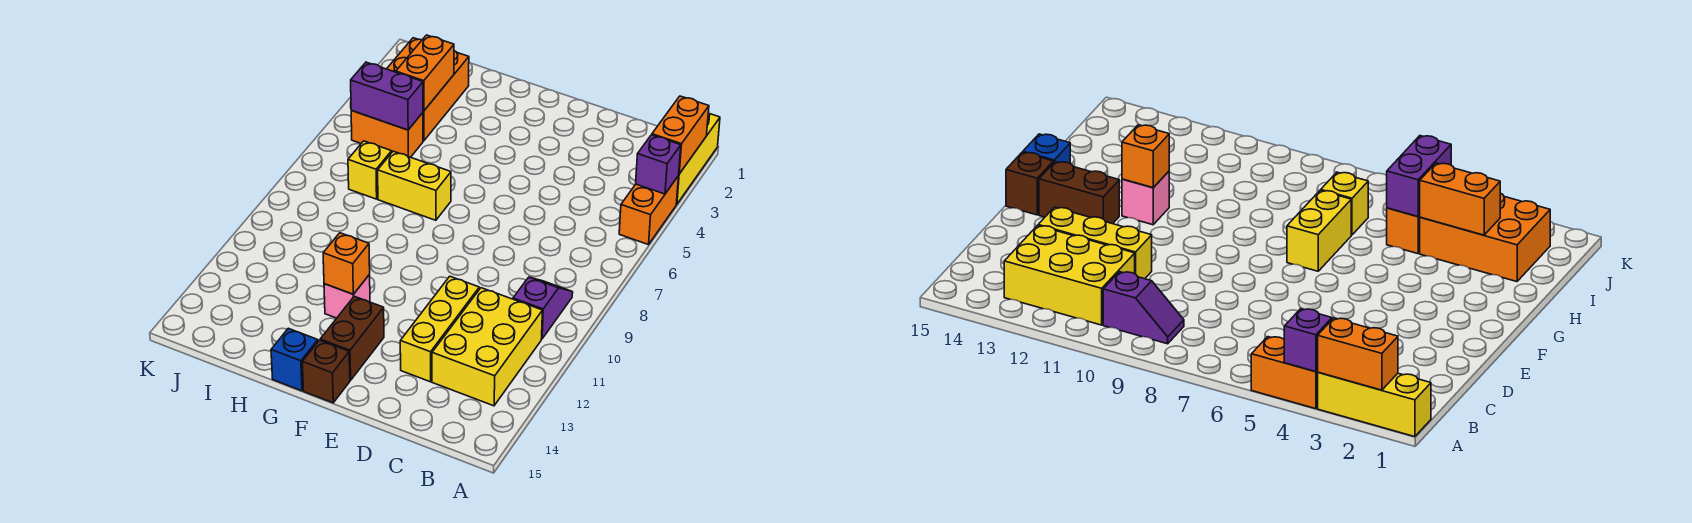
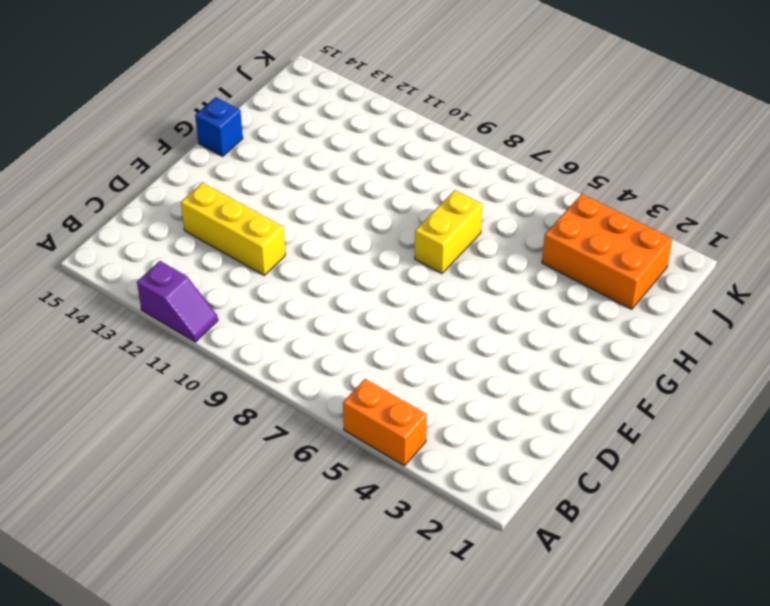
purple slope A11:A12 level 1 top 12 -> purple slope B9:B10 level 1 top 10
none -> yellow brick A1:A3 level 1
none -> yellow brick B11:C13 level 1
none -> brown brick F13:F14 level 1

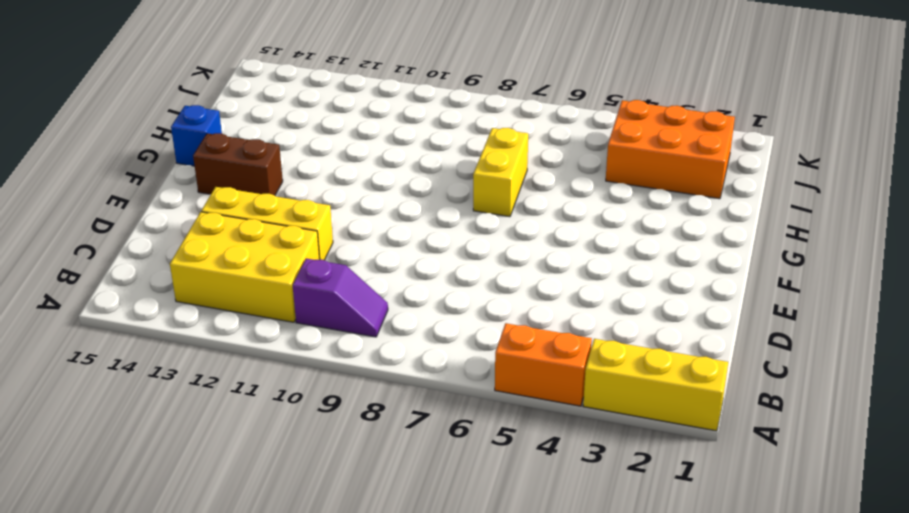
none -> brown brick F15 level 1
none -> pink brick G12 level 1
none -> orange brick I5:J5 level 1

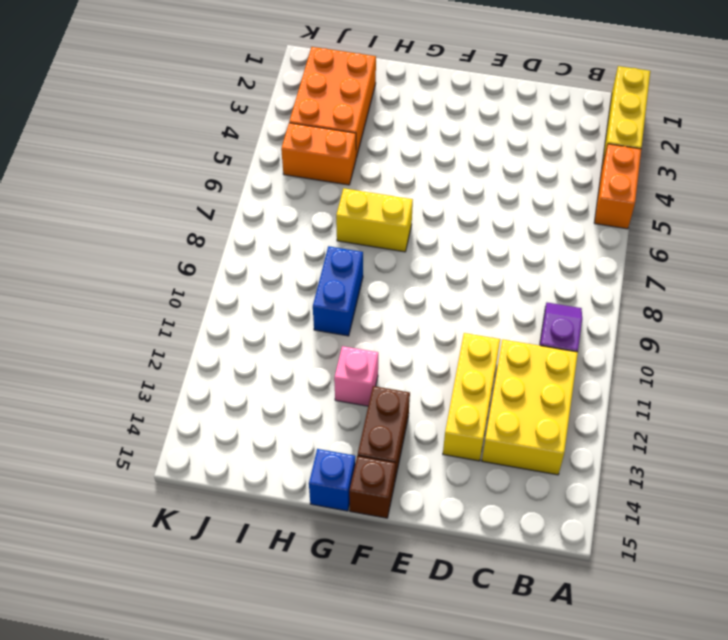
blue brick H9:H10 level 1 -> none
none -> yellow brick I7 level 1
none -> orange brick A2:A3 level 2
none -> purple brick A4 level 2

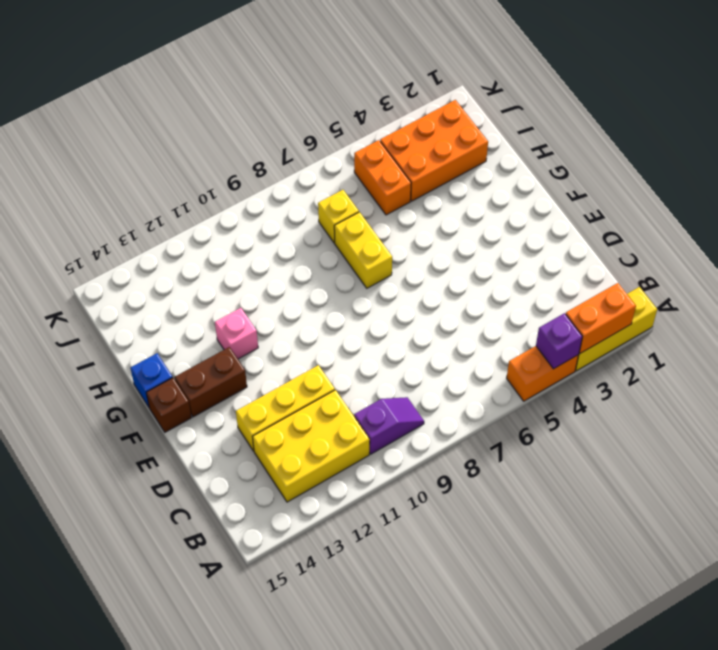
none -> orange brick G12 level 2
none -> orange brick I3:I4 level 2
none -> purple brick I5:J5 level 2

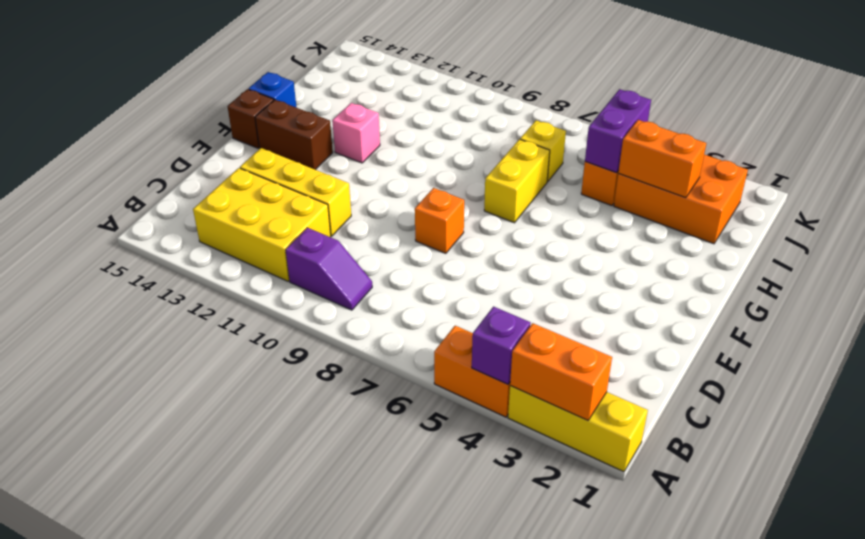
orange brick E8 level 1 -> orange brick G12 level 2

